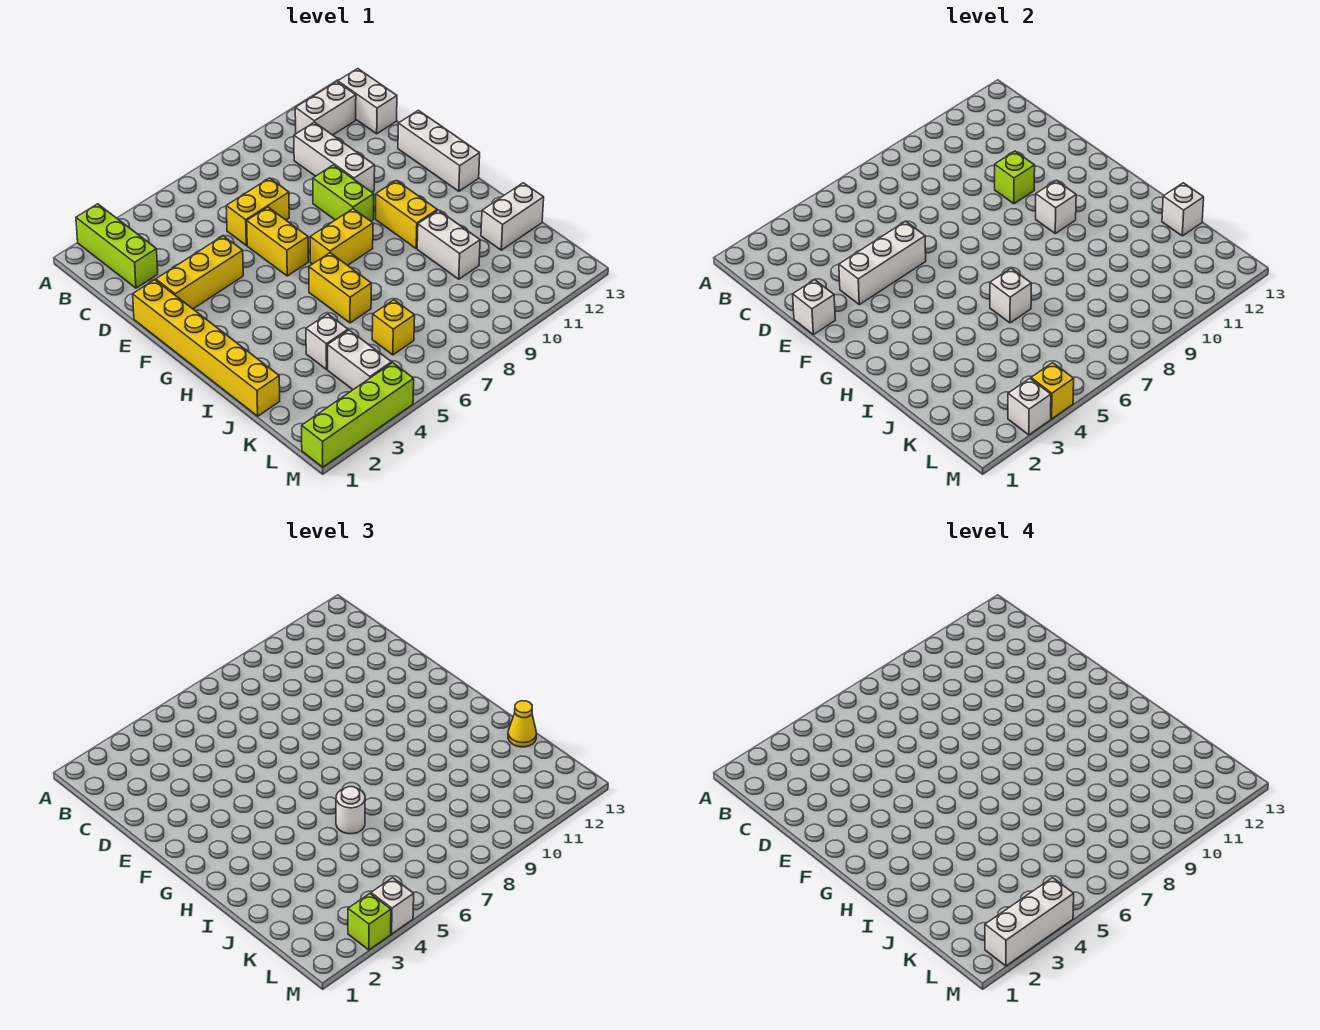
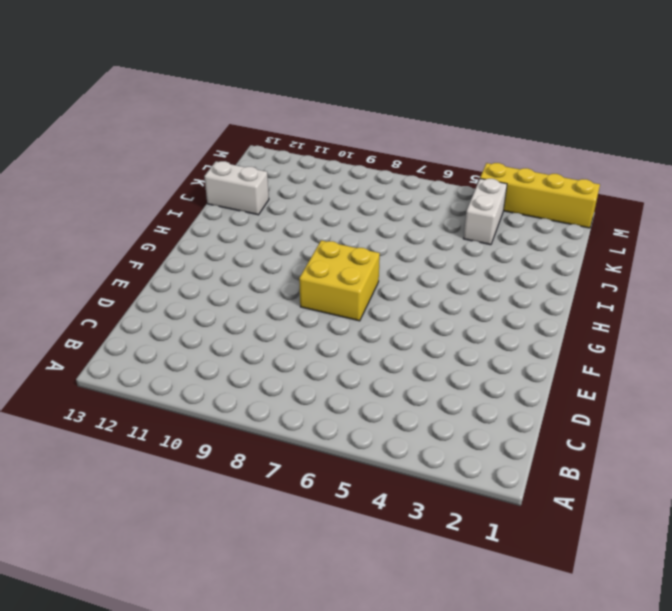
yellow brick F7:G8 level 1 -> yellow brick G7:G8 level 1
yellow brick M1:M4 level 1 -> lime brick M1:M4 level 1
none -> lime brick A2:C2 level 1
none -> white brick B11:B12 level 1
none -> white brick B13:C13 level 1
none -> white brick C10:E10 level 1

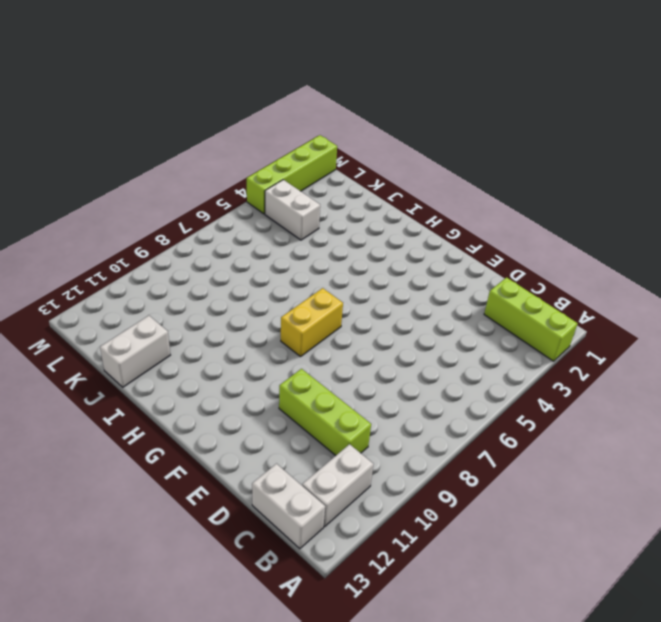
lime brick C10:E10 level 1 -> white brick C10:E10 level 1
none -> yellow brick D6:D7 level 1
none -> yellow brick E1:J1 level 1
none -> yellow brick E2:E4 level 1
none -> yellow brick E6:F6 level 1

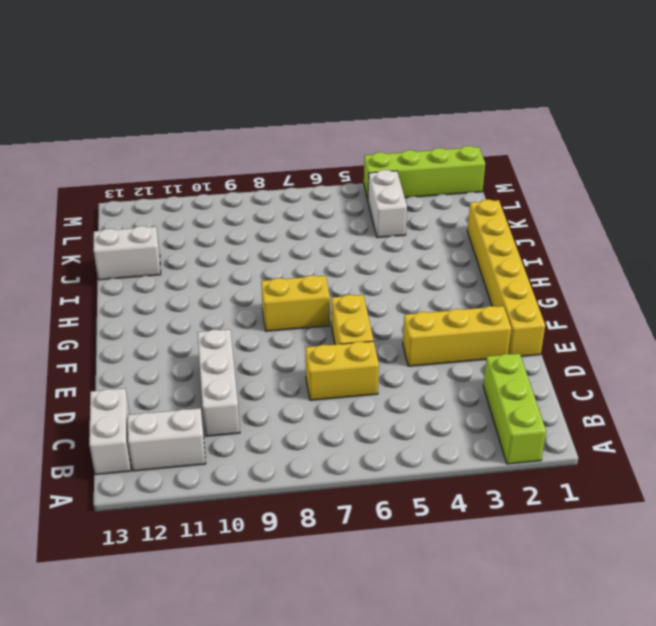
none -> lime brick E9:F9 level 1
none -> white brick E13:G13 level 1
none -> yellow brick G10:H10 level 1
none -> yellow brick H6:I6 level 1

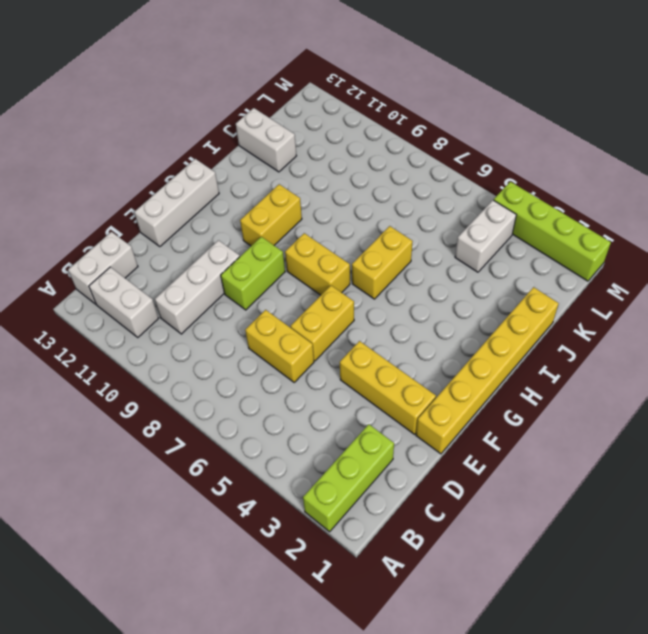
none -> white brick I10:J10 level 1
none -> white brick J4 level 1
none -> yellow brick K6 level 1
none -> white brick E1 level 2

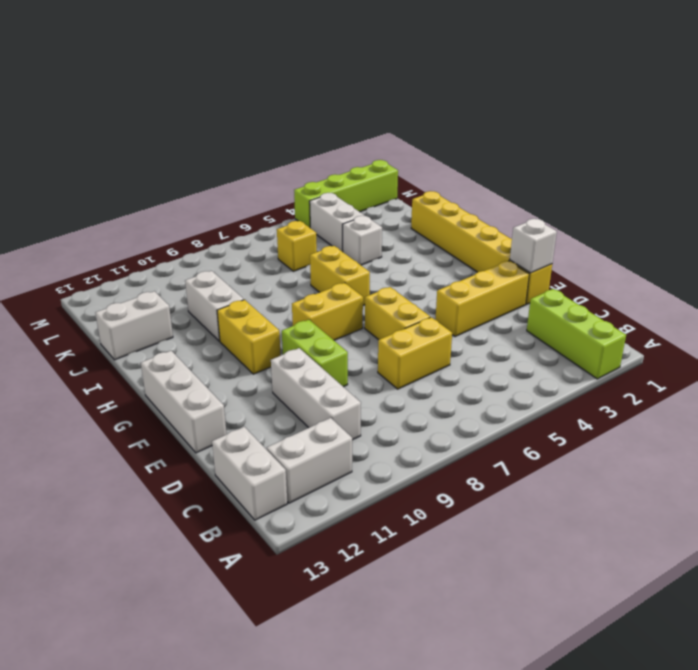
none -> white brick E3:E5 level 2
none -> lime brick E10 level 2
none -> white brick G10 level 2
none -> white brick I6 level 2

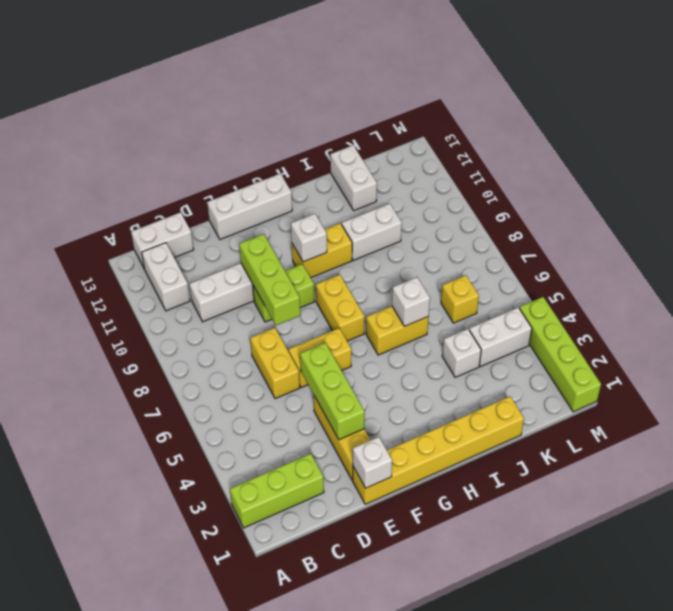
lime brick E3:E5 level 2 -> white brick E3:E5 level 2
lime brick E8:E10 level 2 -> lime brick E10 level 2
none -> white brick J13 level 2
none -> white brick M3 level 2
none -> yellow brick M4 level 2
none -> white round brick I6 level 3

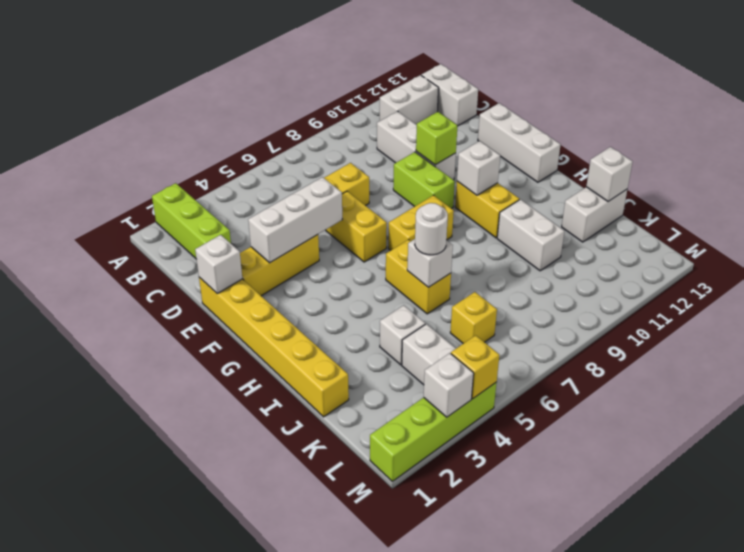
none -> yellow cone J13 level 3
none -> lime brick M3 level 3
none -> white brick M4 level 3
none -> white brick M2:M4 level 4

